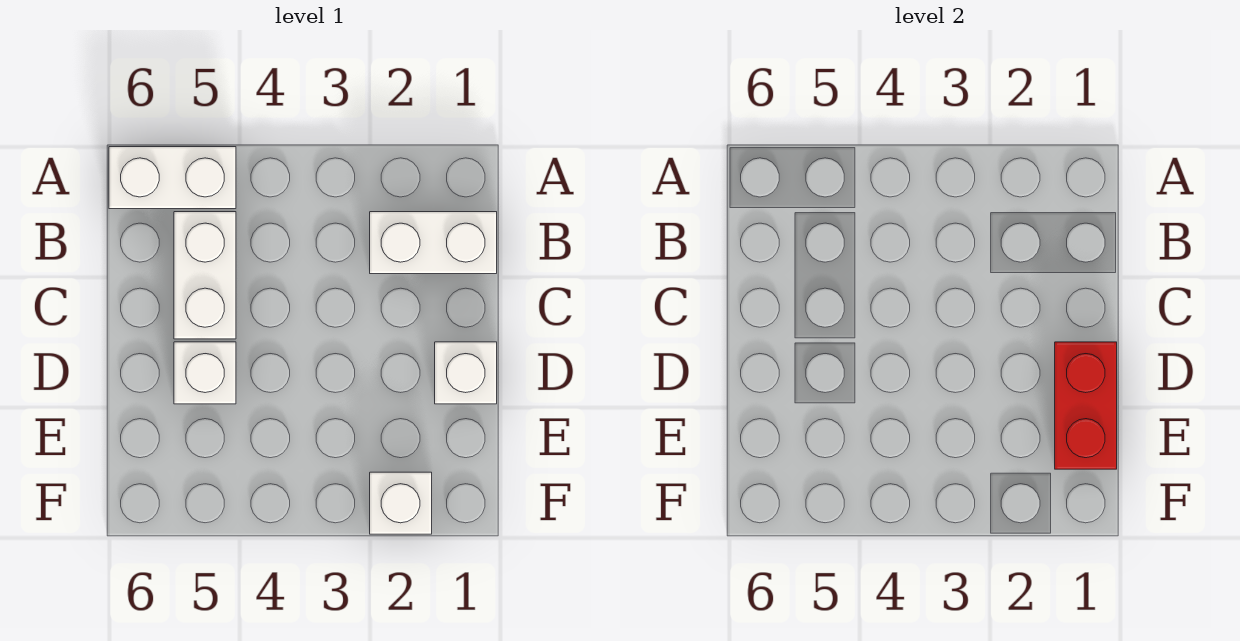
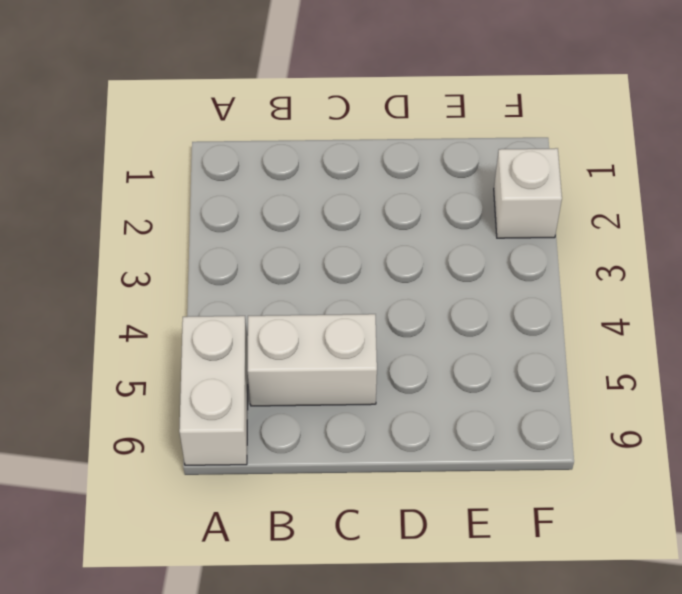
none -> white brick B1:B2 level 1
none -> white brick D1 level 1

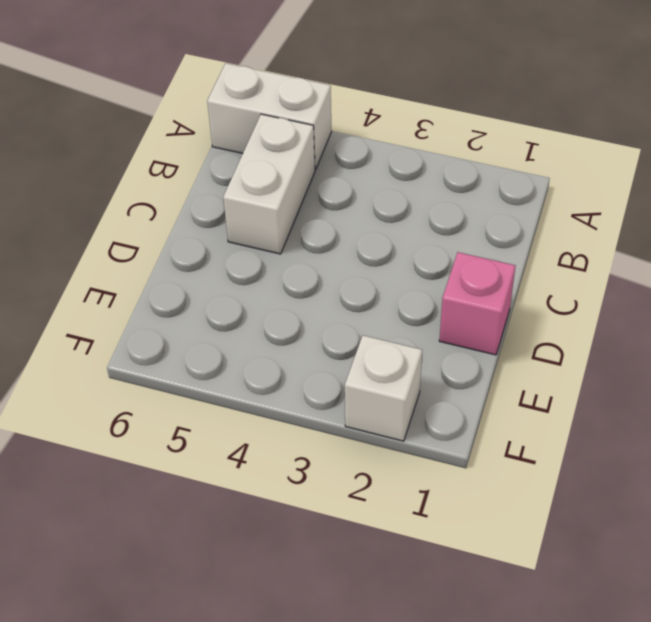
pink brick D1 level 1 -> white brick D1 level 1
none -> white brick B1:B2 level 1
none -> white brick D5 level 1

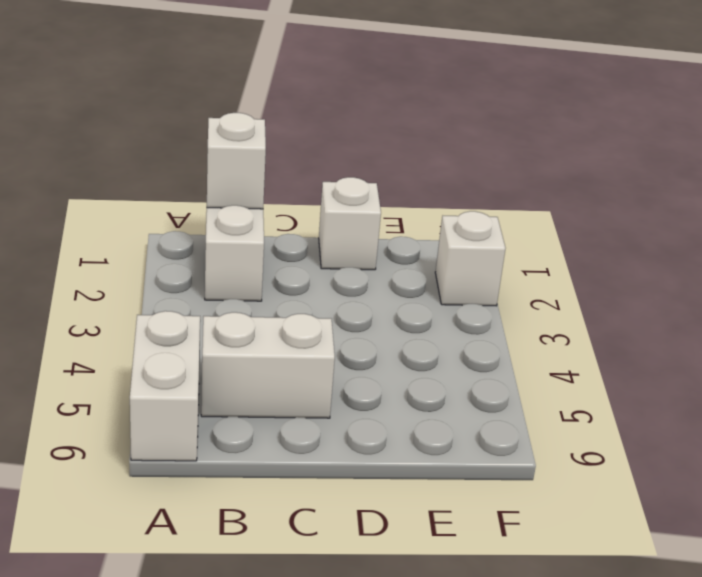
white brick B1 level 2 -> white brick D5 level 1
none -> red brick D1:E1 level 2

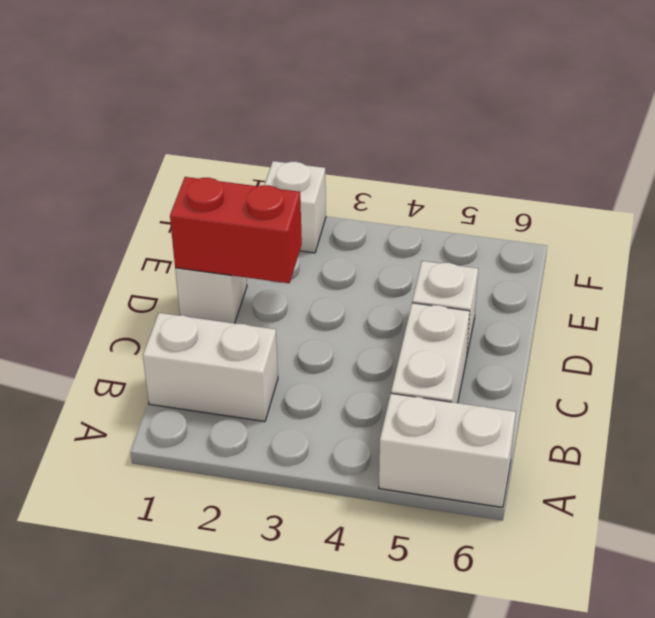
red brick D1:D2 level 2 -> red brick D1:E1 level 2

